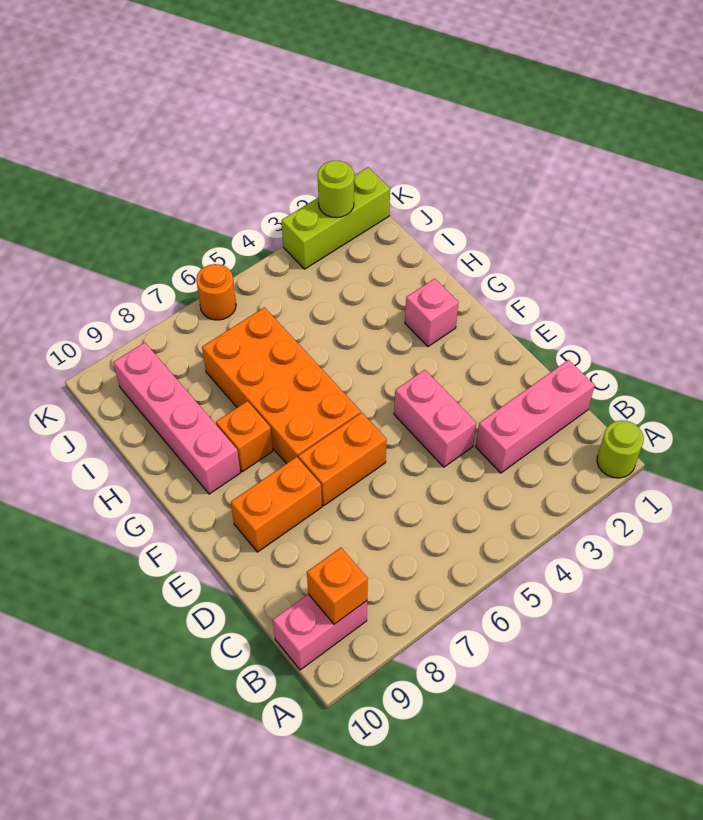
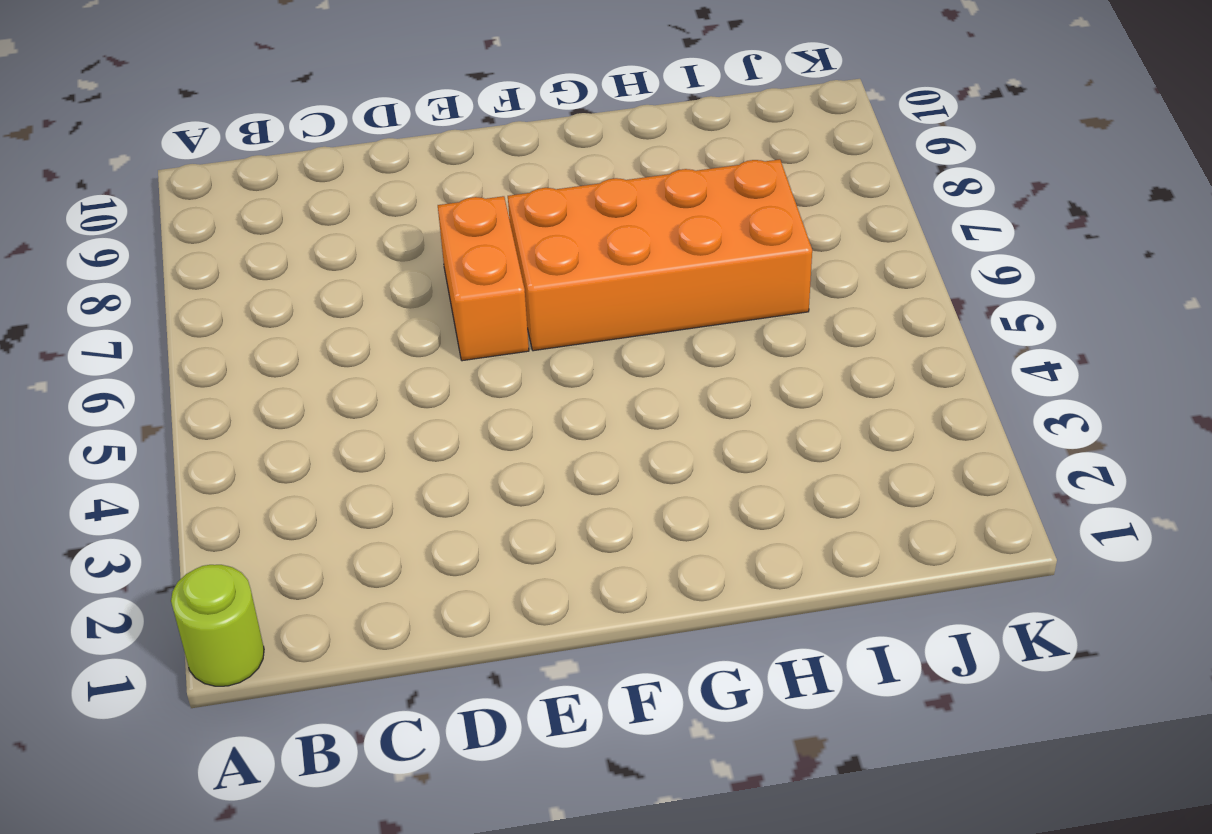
none -> pink brick B9:B10 level 1
none -> pink brick C1:C3 level 1
none -> pink brick D4:E4 level 1

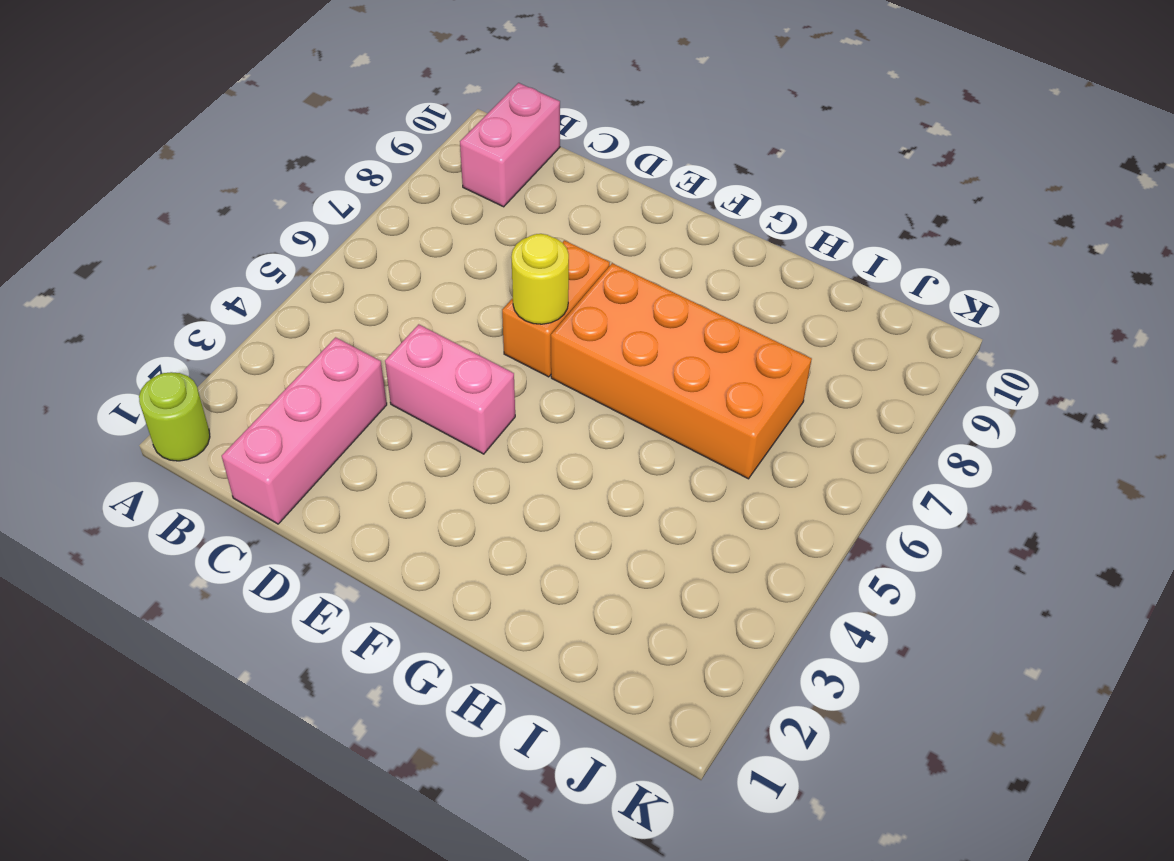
yellow round brick E6 level 2 -> none
none -> orange brick E8:E9 level 1
none -> pink brick G2 level 1
none -> orange brick G8 level 1

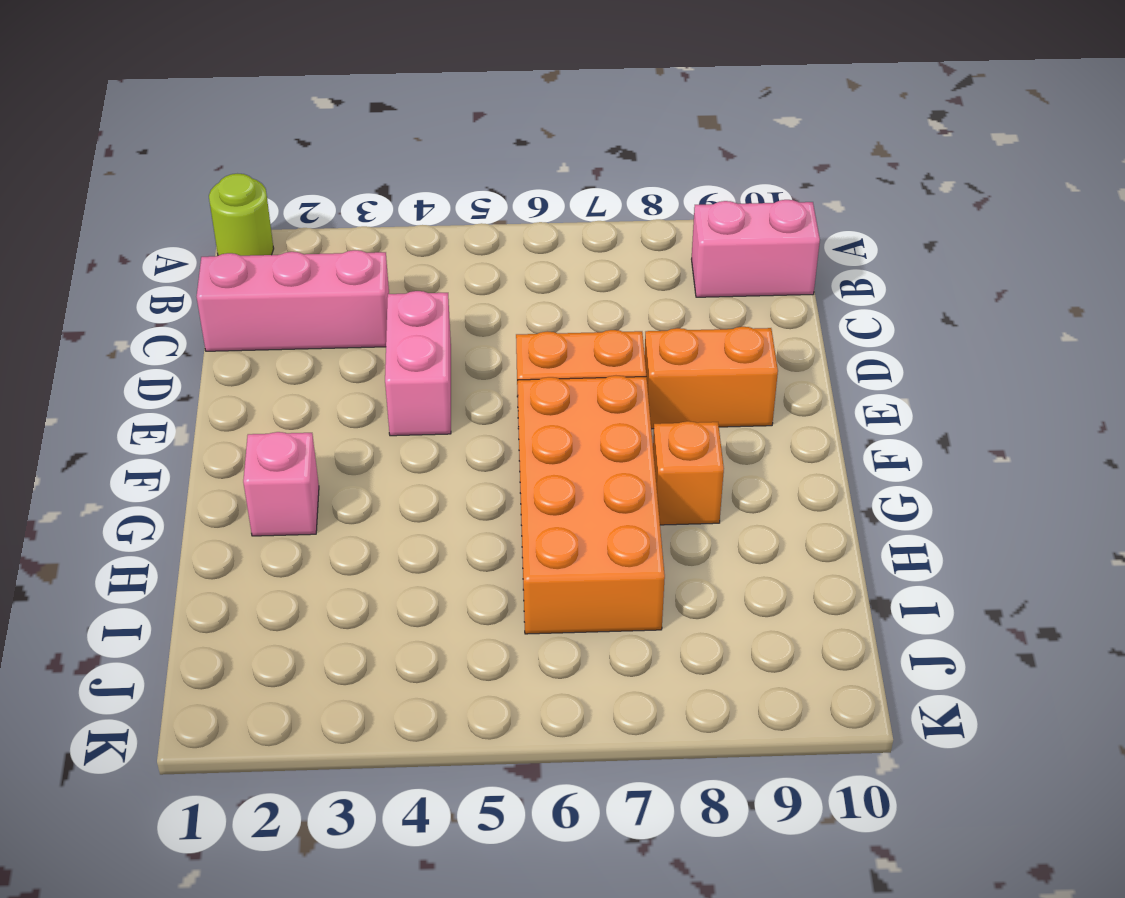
none -> pink brick G9:J9 level 1
none -> lime brick K1:K3 level 1
none -> orange round brick K6 level 1

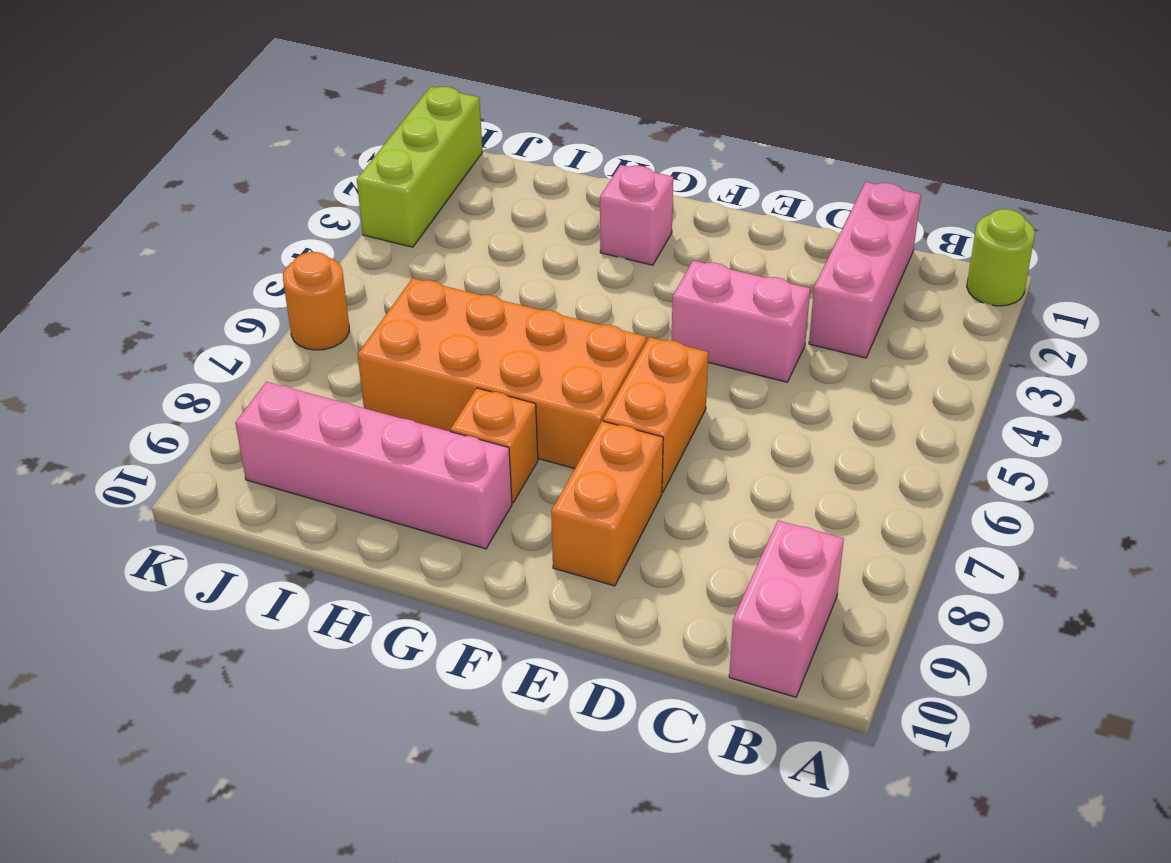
none -> orange brick B9 level 2
none -> lime round brick K2 level 2

